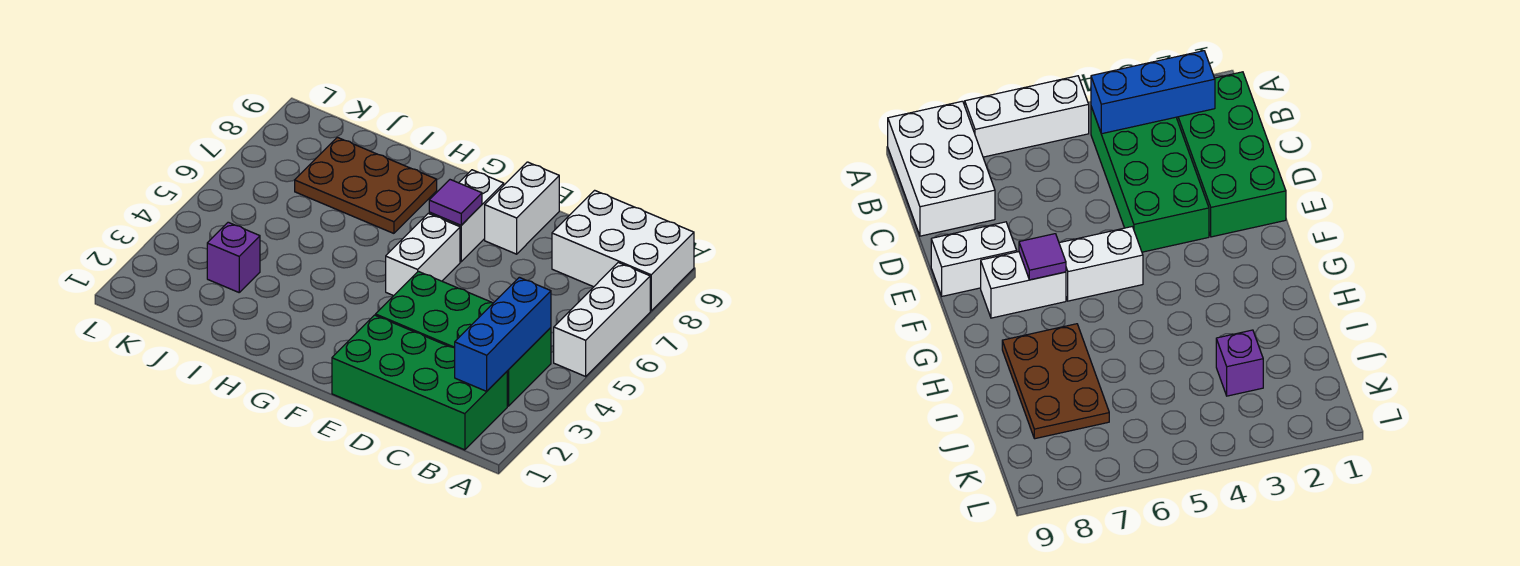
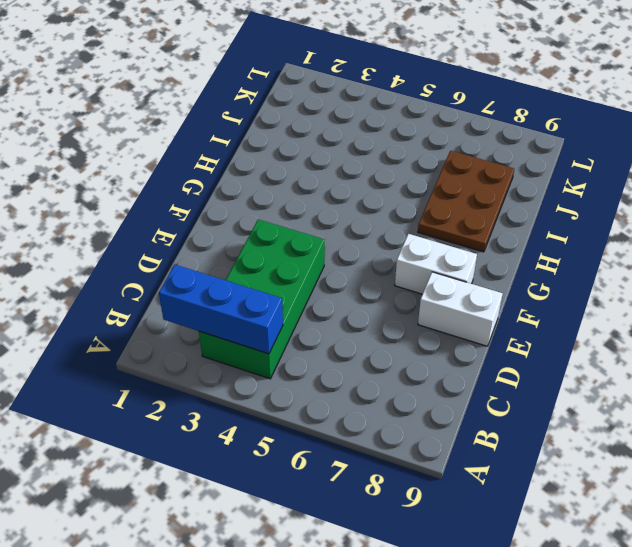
none -> white brick A5:A7 level 1
none -> white brick A8:C9 level 1

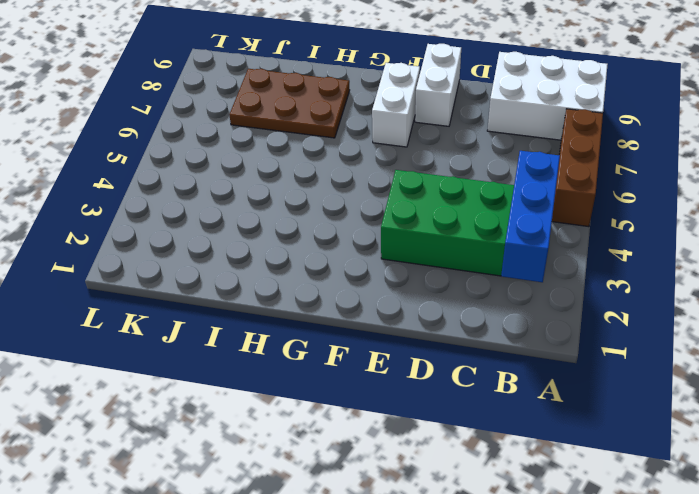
brown brick A5:A7 level 1 -> white brick A5:A7 level 1
none -> green brick B1:E2 level 1
none -> white brick F5:F6 level 1

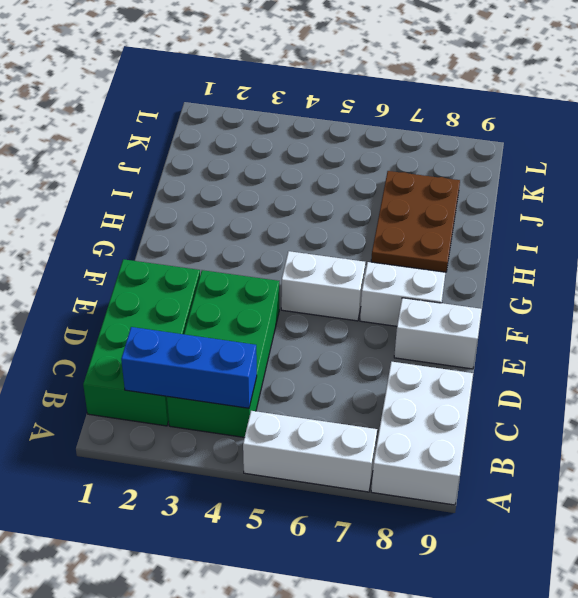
none -> purple brick J3 level 1
none -> purple tile F7 level 2

